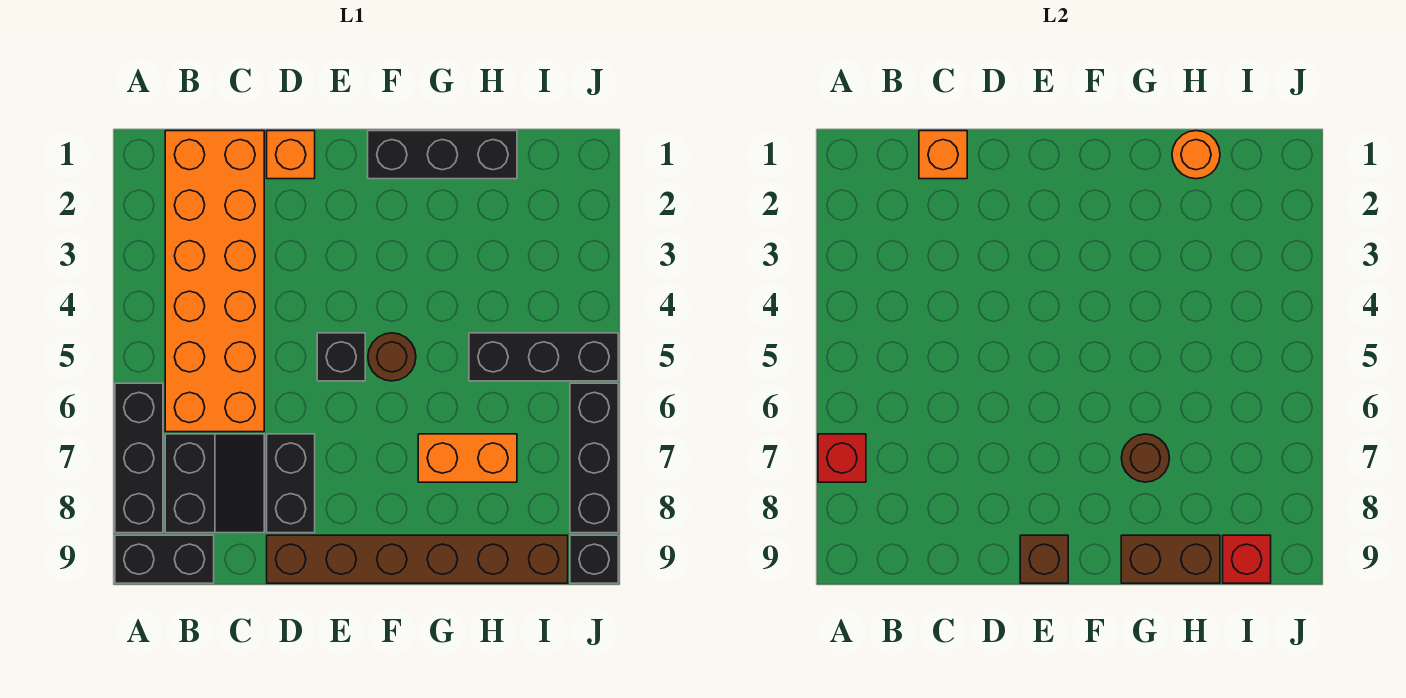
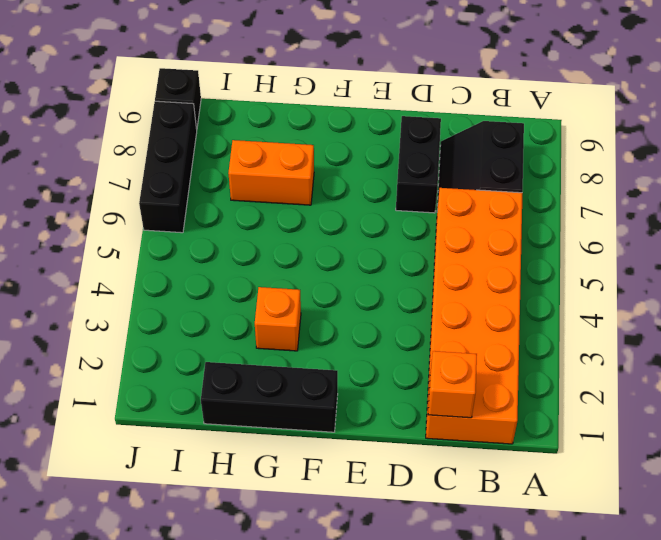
orange brick G3 level 1 -> orange brick D1 level 1
none -> black brick A6:A8 level 1
none -> black brick A9:B9 level 1
none -> brown brick D9:I9 level 1

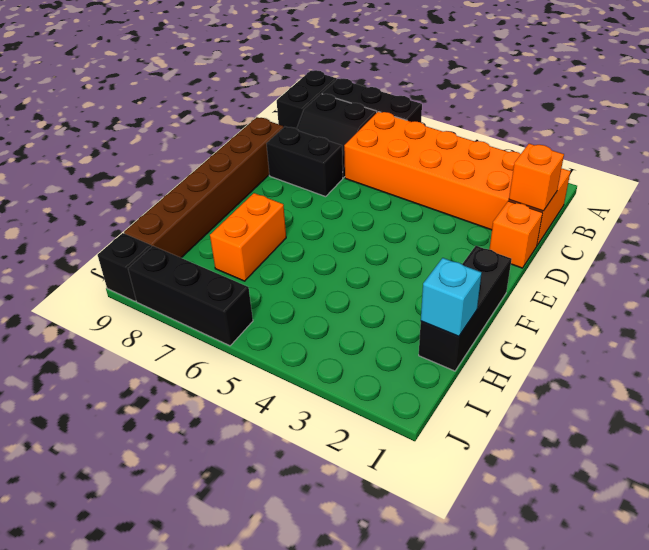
cyan brick H1 level 2 -> orange round brick H1 level 2
none -> black brick E5 level 1
none -> brown round brick F5 level 1
none -> black brick H5:J5 level 1

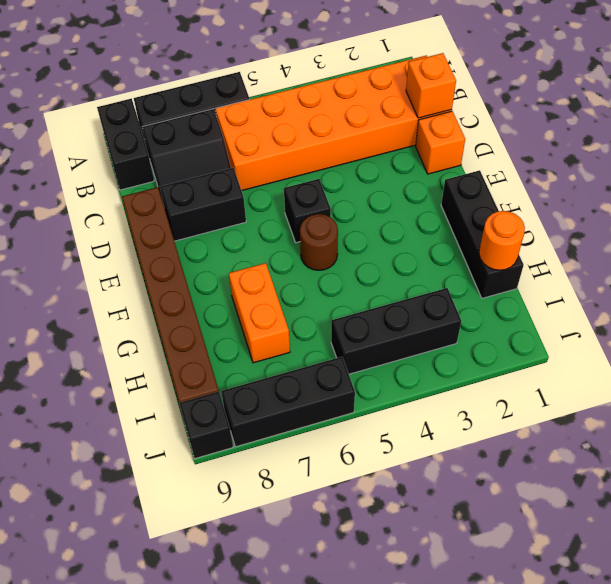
black brick I3:I5 level 1 -> black brick H5:J5 level 1
none -> red brick A7 level 2
none -> brown brick E9 level 2
none -> brown round brick G7 level 2

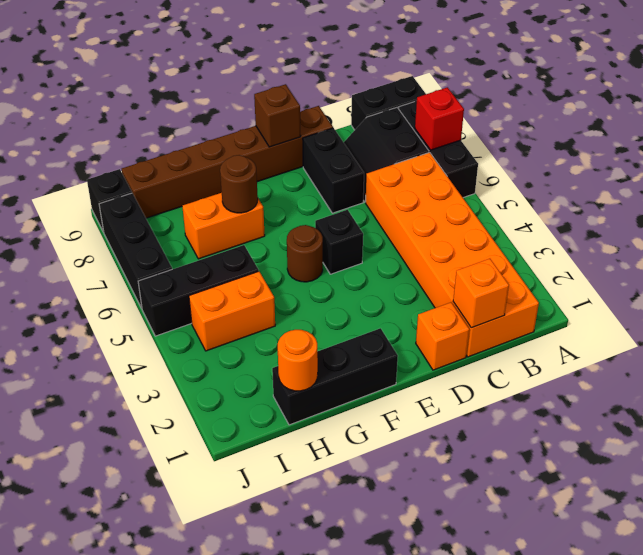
orange brick H4:I4 level 1 -> none
none -> brown brick G9:H9 level 2
none -> red brick I9 level 2

